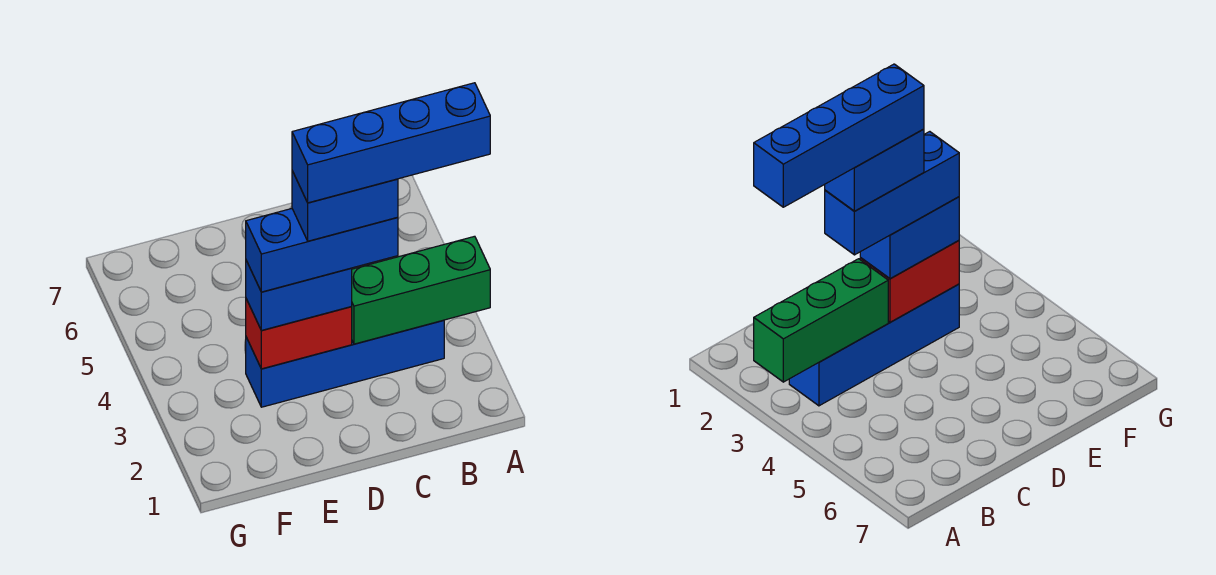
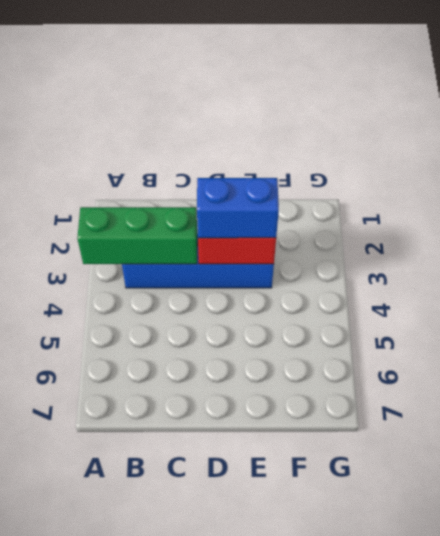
none -> blue brick C3:E3 level 4
none -> blue brick C3:D3 level 5

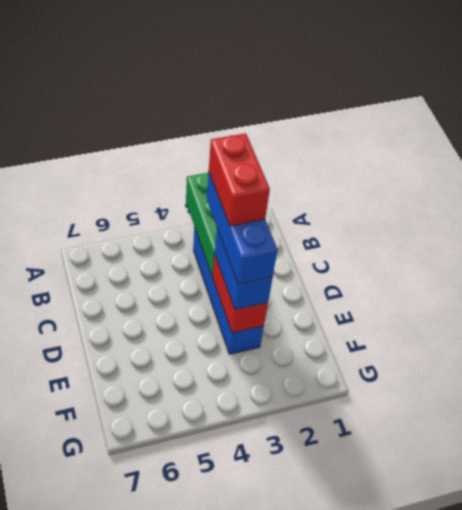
red brick C3:D3 level 5 -> blue brick C3:D3 level 5
none -> blue brick A3:D3 level 6

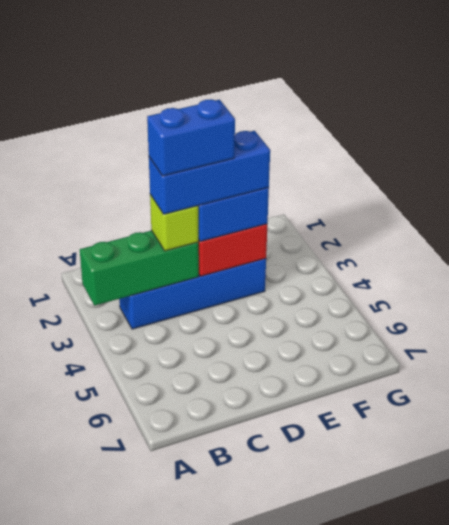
lime brick C3 level 3 -> none
none -> blue brick A3:D3 level 6

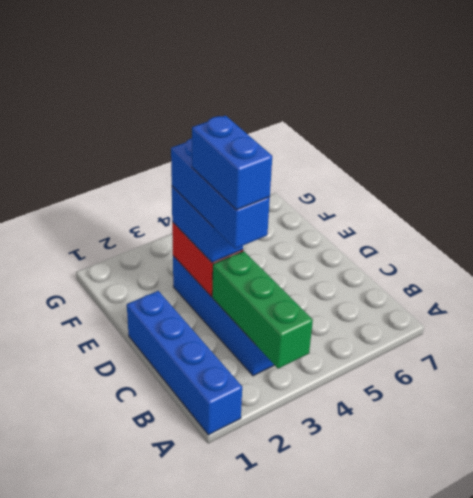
blue brick A1:D1 level 1 -> blue brick A3:D3 level 6

